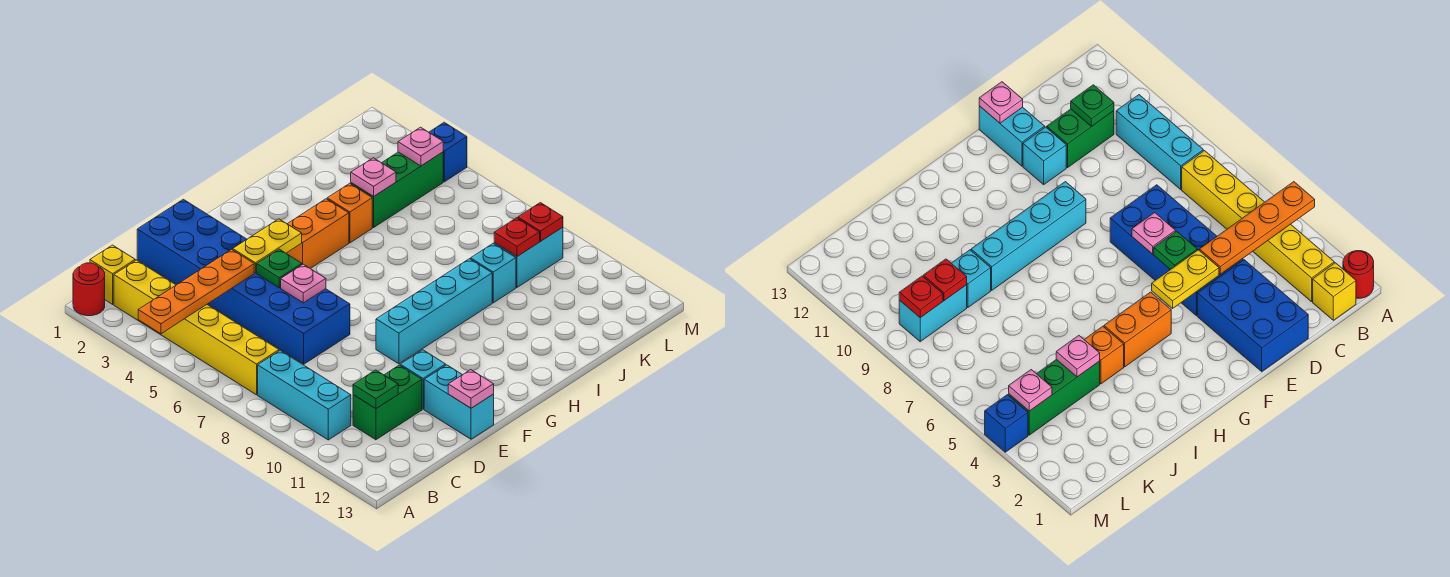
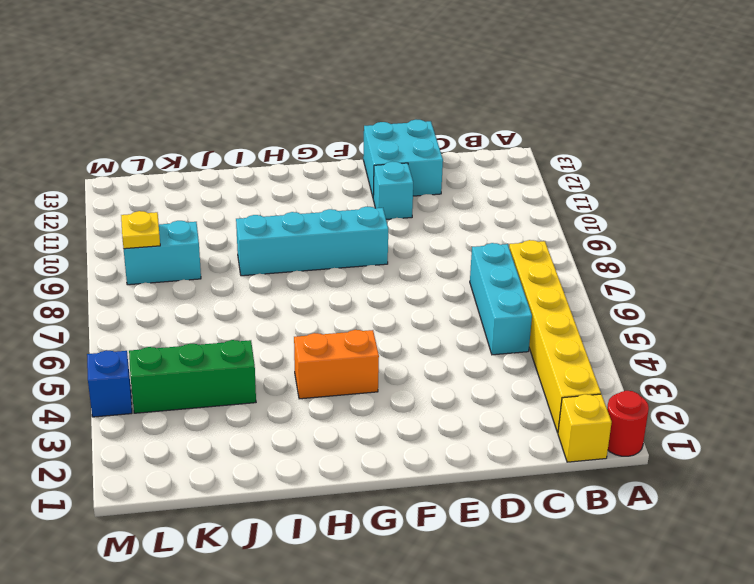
cyan brick C5:C7 level 1 -> cyan brick B8:B10 level 1
cyan brick D12:E13 level 1 -> cyan brick E12:E13 level 1
yellow plate L9 level 2 -> red plate L9 level 2
none -> green brick C11:D11 level 1
none -> blue brick D1:E3 level 1
none -> blue brick D4:E7 level 1

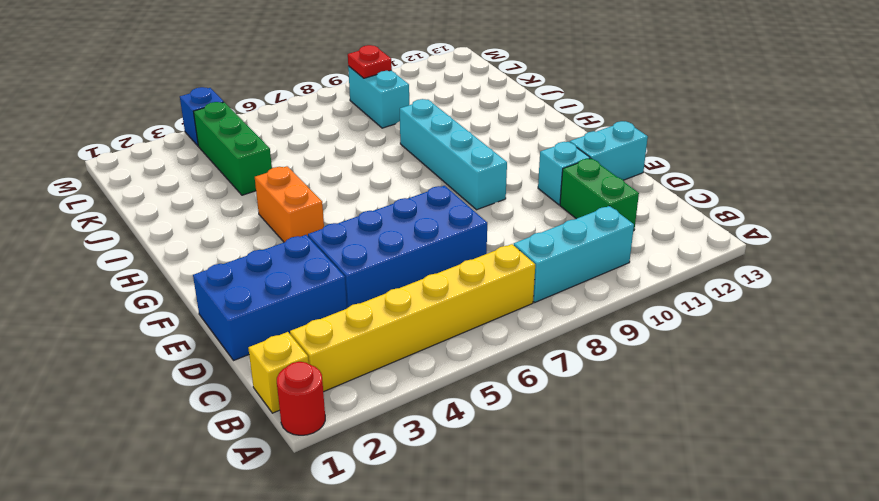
none -> orange brick I4 level 1
none -> cyan brick J9 level 1
none -> orange plate A4:D4 level 2

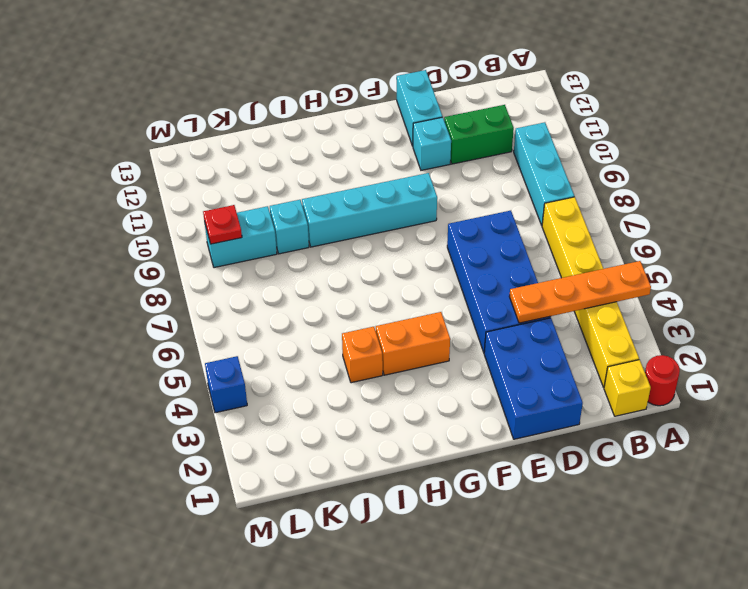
none -> green brick J4:L4 level 1
none -> green plate C11 level 2
none -> yellow plate E4:F4 level 2

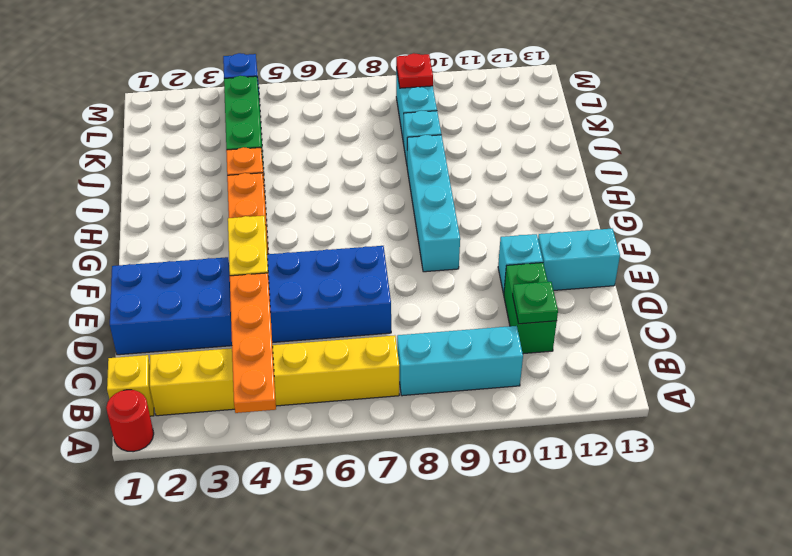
none -> green plate E5 level 2
none -> pink plate E6 level 2
none -> pink plate E13 level 2

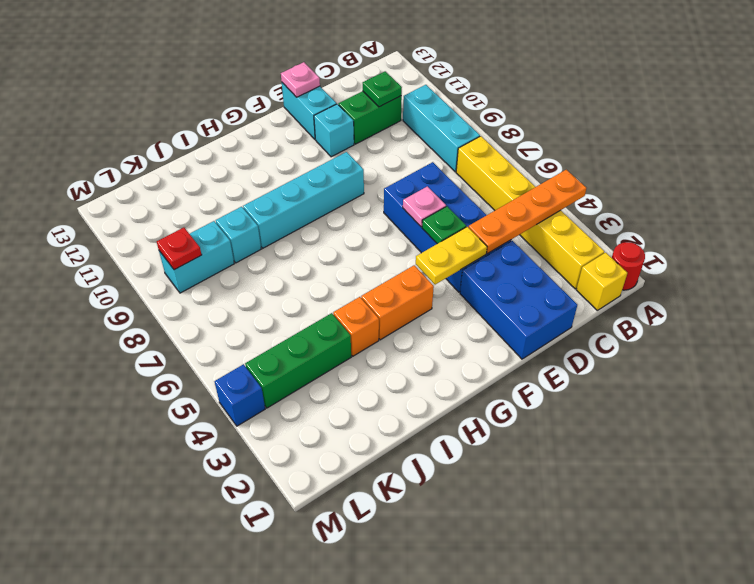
none -> pink plate J4 level 2
none -> red plate K9 level 2
none -> pink plate L4 level 2

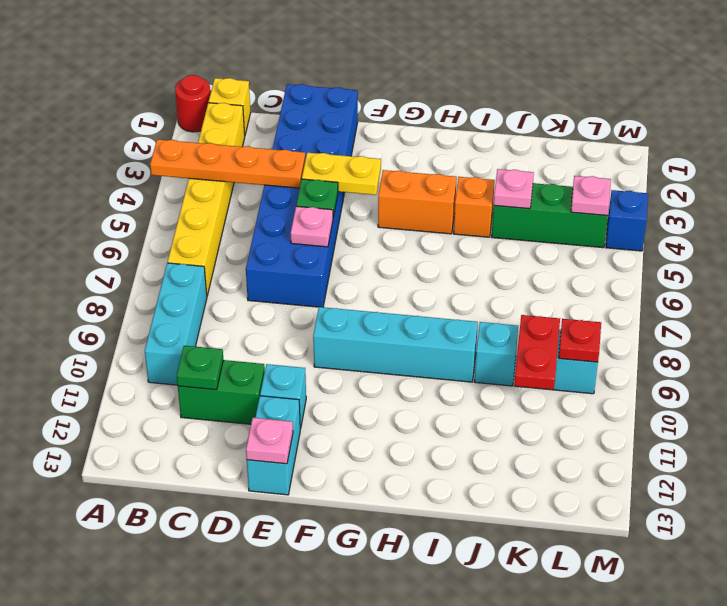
red plate K9:K10 level 2 -> red plate K9 level 2

